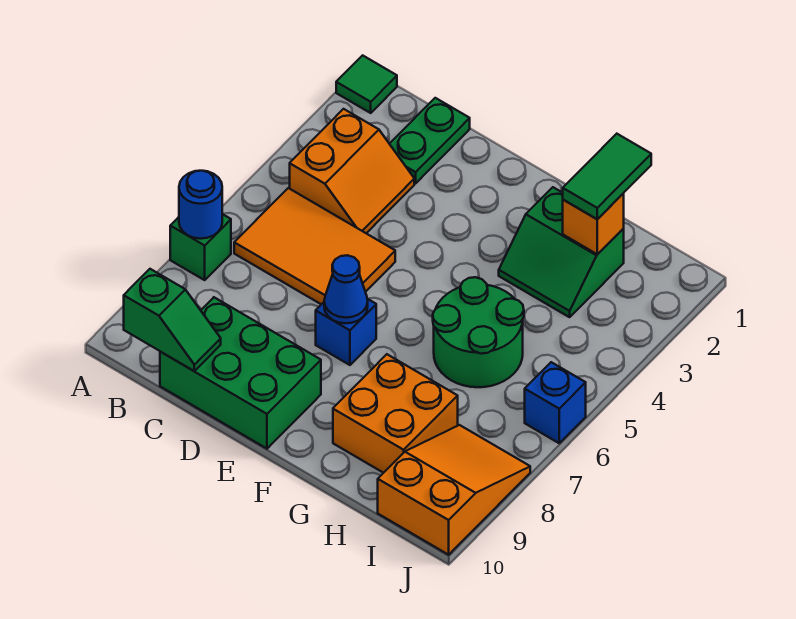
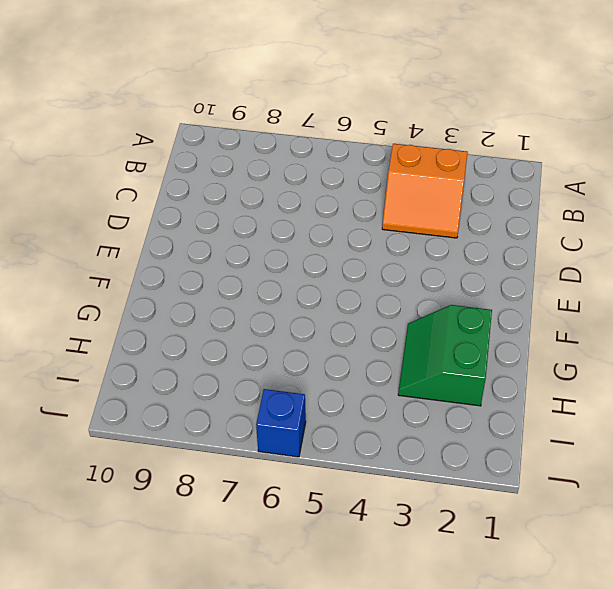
none -> green tile A1 level 1
none -> green brick A7 level 1
none -> orange tile B5:D6 level 1

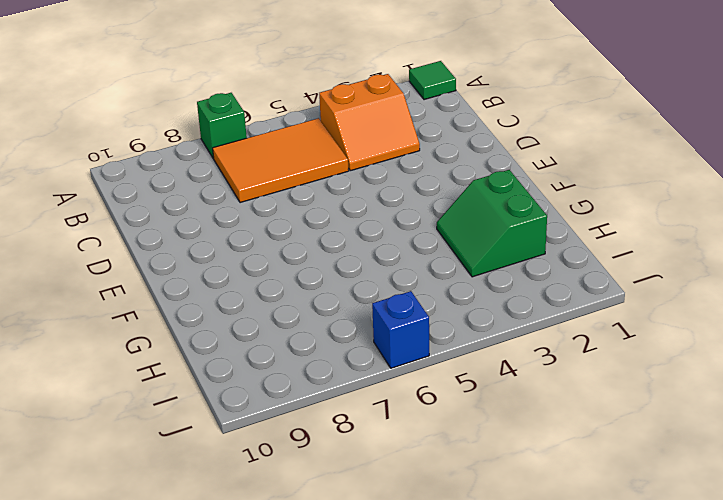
orange tile B5:C7 level 1 -> orange tile B5:D6 level 1
none -> green plate C1:C2 level 1
none -> green brick C9:E10 level 1
none -> blue brick E7 level 1

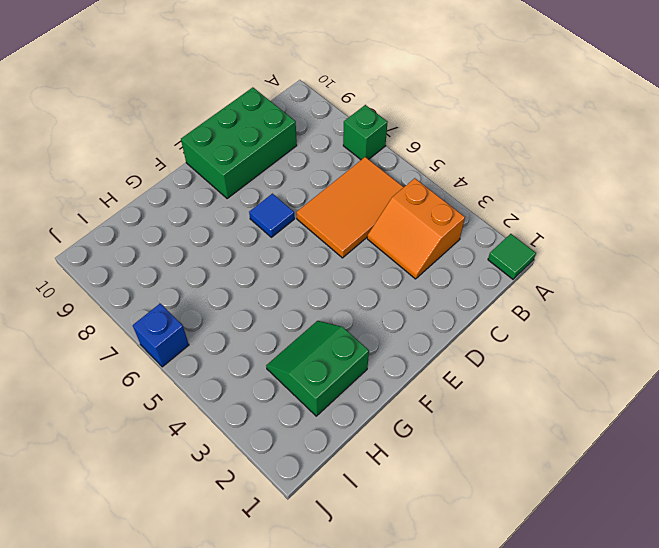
blue tile E7 level 1 -> blue brick E7 level 1
none -> green plate C1:C2 level 1
none -> green round brick G5:H6 level 1
none -> orange brick G8:H9 level 1

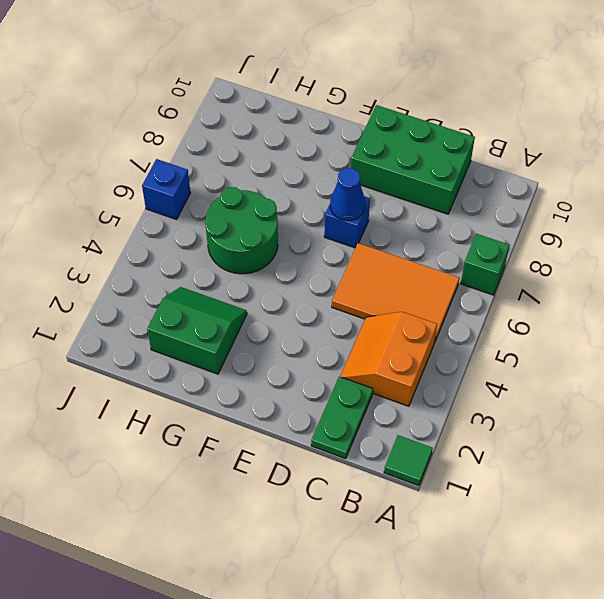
none -> orange brick G8:H9 level 1
none -> orange slope I8:J10 level 1 top 10
none -> blue round brick A7 level 2

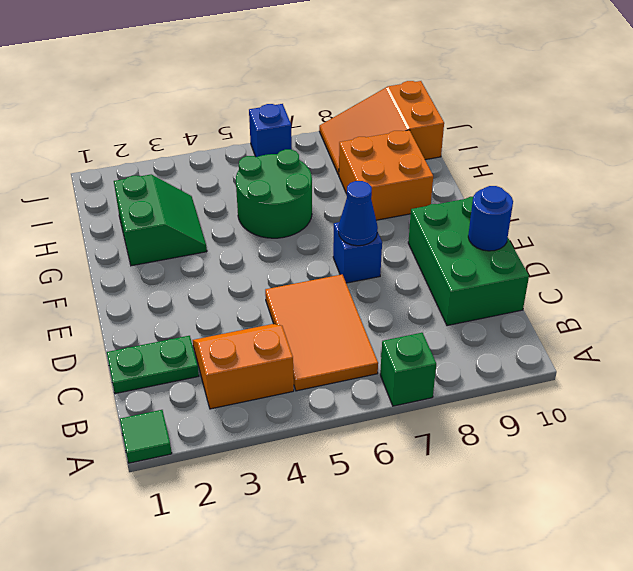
blue round brick D10 level 2 -> blue round brick A7 level 2
none -> green slope B10:C10 level 2 top B
none -> orange brick H2 level 2
none -> green tile H1:H2 level 3

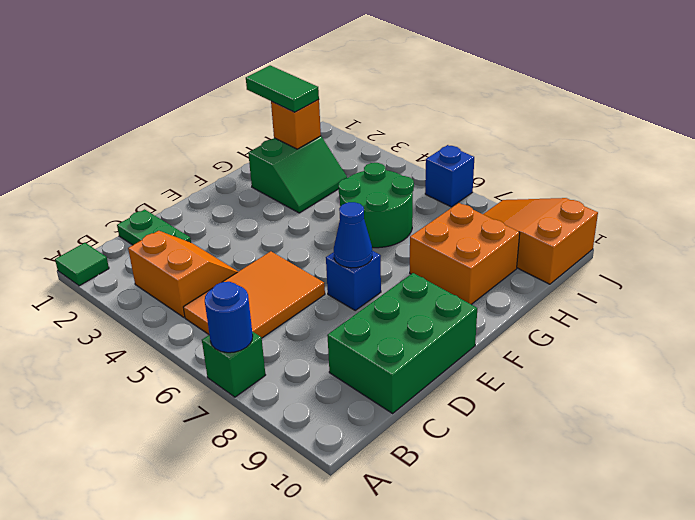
none -> green slope B10:C10 level 2 top B

